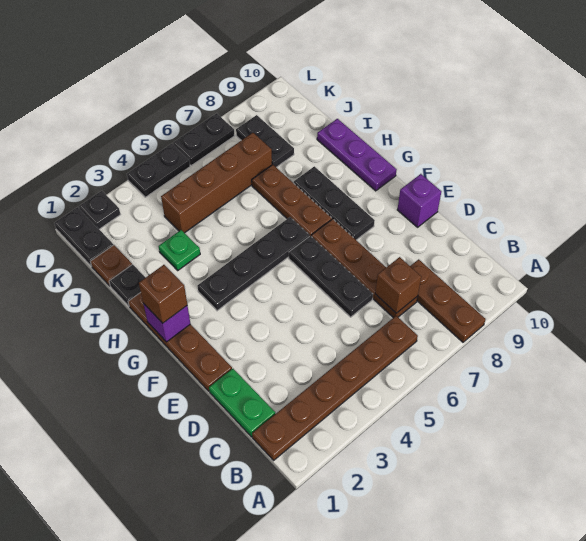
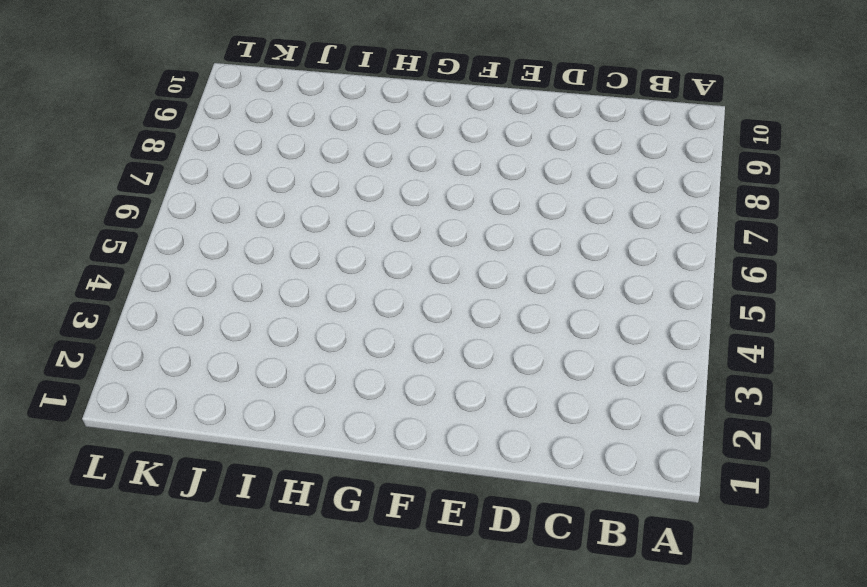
none -> brown plate A8:C8 level 1
none -> brown plate B1:B6 level 1
none -> green plate C1:D1 level 1

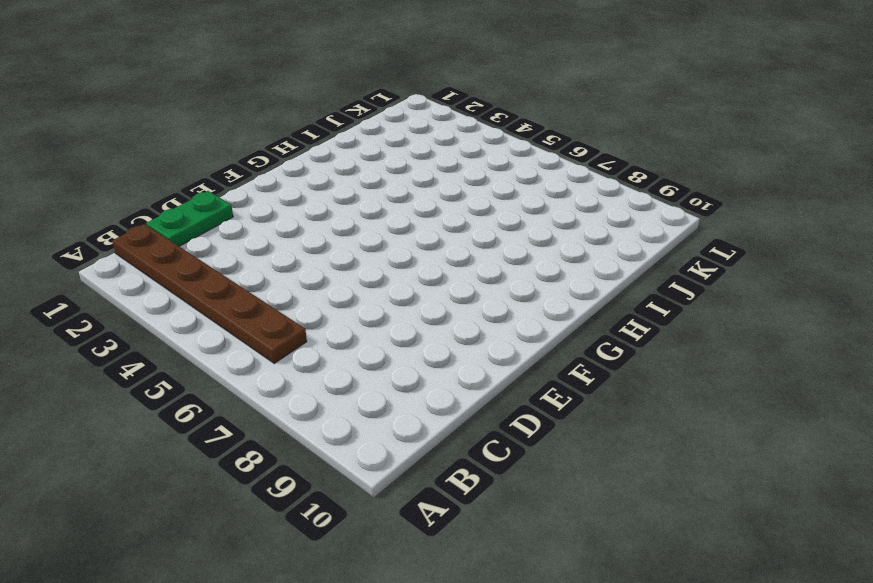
none -> brown plate A8:C8 level 1
none -> brown plate C7:F7 level 1
none -> black plate D6:F6 level 1

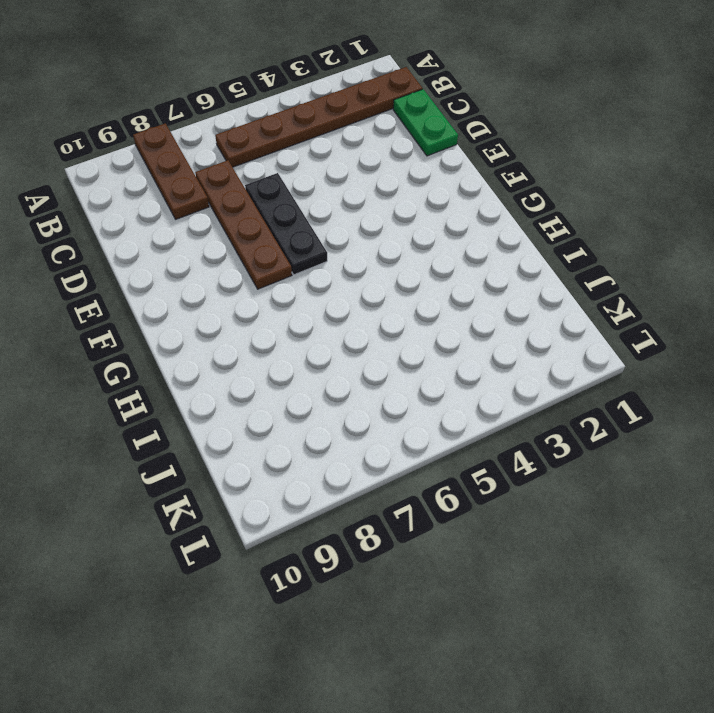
none -> brown plate E1:H1 level 1
none -> purple brick E10 level 1
none -> black plate F8:H8 level 1

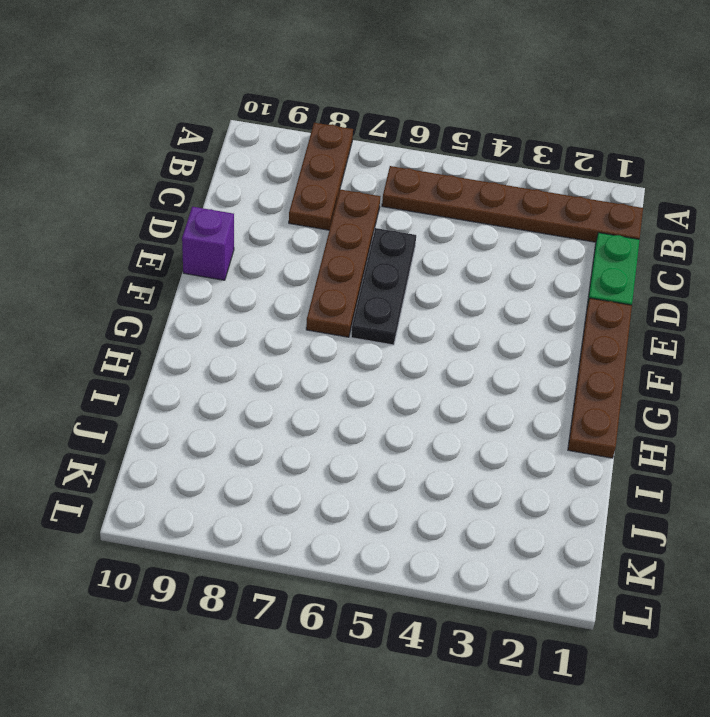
none -> black plate F8:H8 level 1
none -> black plate G3:G6 level 1
none -> brown plate G7:I7 level 1

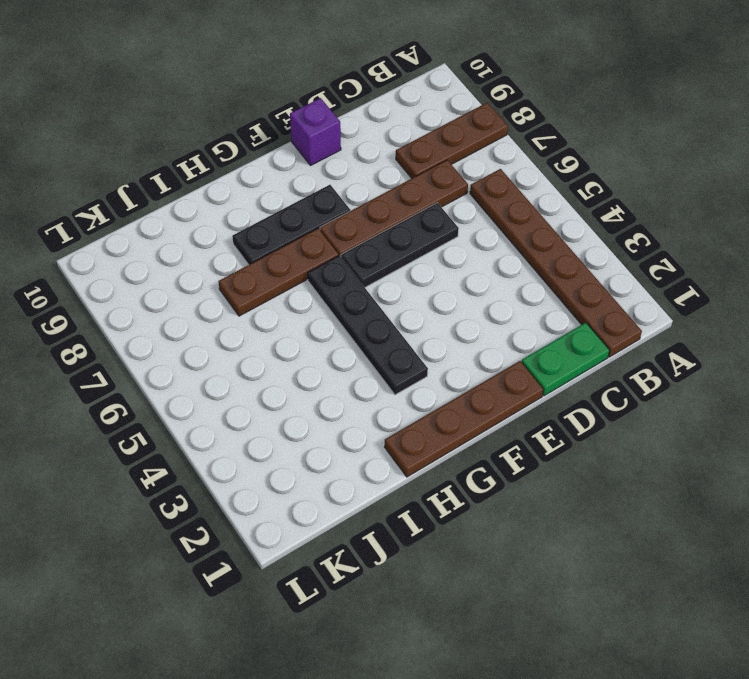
none -> purple plate G10:I10 level 1
none -> black plate I1 level 1
none -> green plate I3 level 1

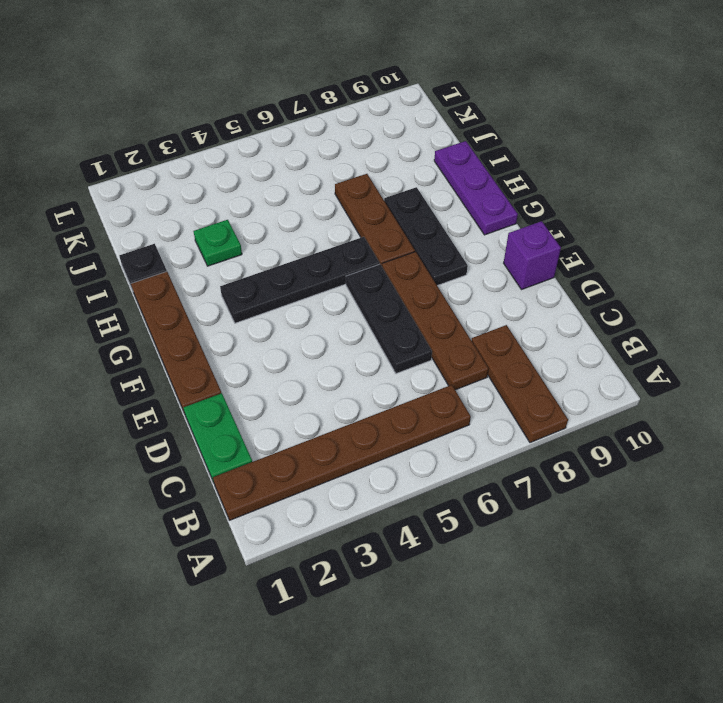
none -> brown plate J1 level 1
none -> brown brick J4:J7 level 1
none -> black plate J8:K8 level 1

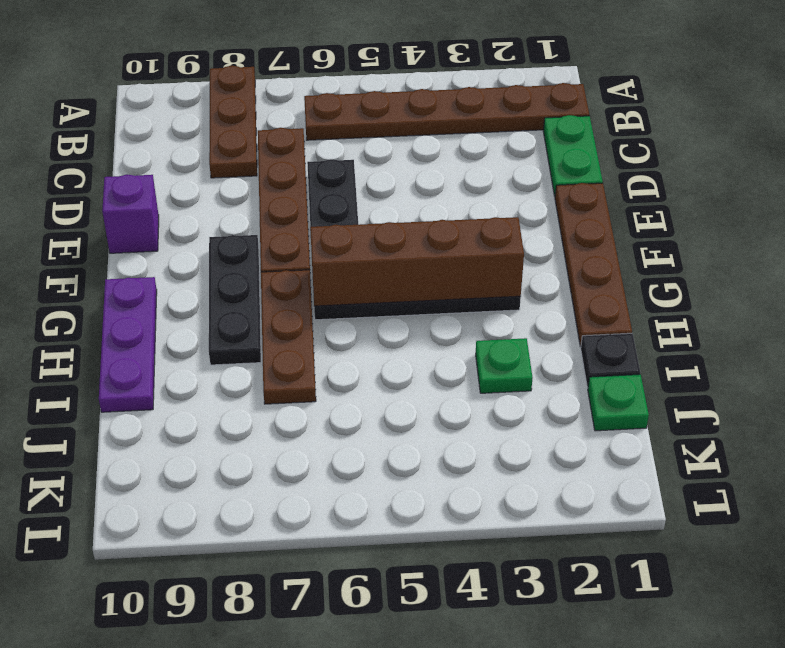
brown brick G3:G6 level 2 -> brown brick J4:J7 level 1
green plate J1 level 1 -> brown plate J1 level 1
none -> black plate J8:K8 level 1
none -> black plate K1:L1 level 1
none -> black plate L2 level 1

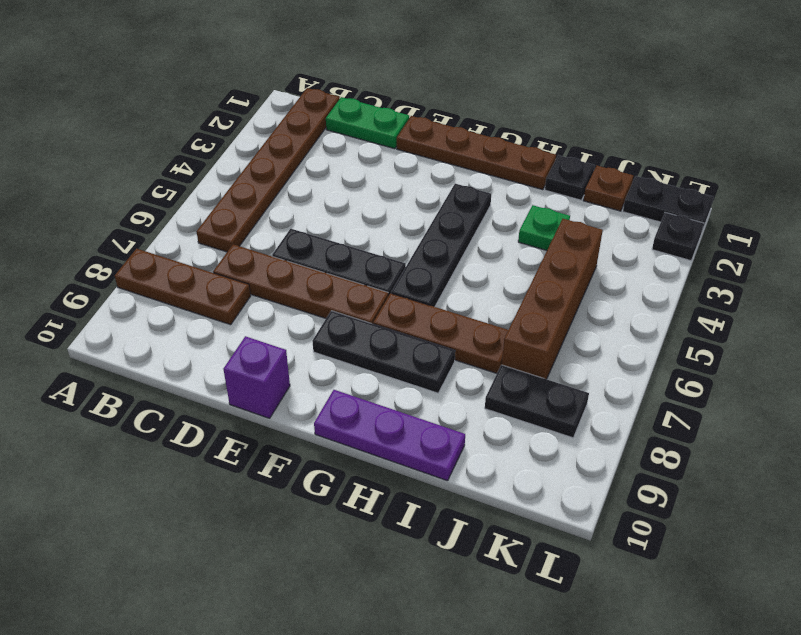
none -> black plate L4:L5 level 1
none -> black plate L6:L7 level 1
none -> brown brick C7 level 2

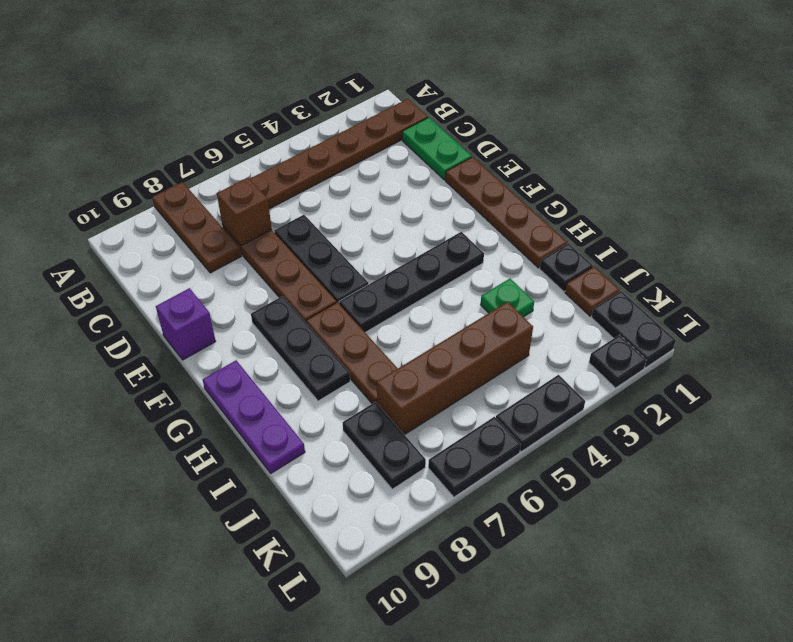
none -> purple brick G1 level 2
none -> brown brick G1 level 3

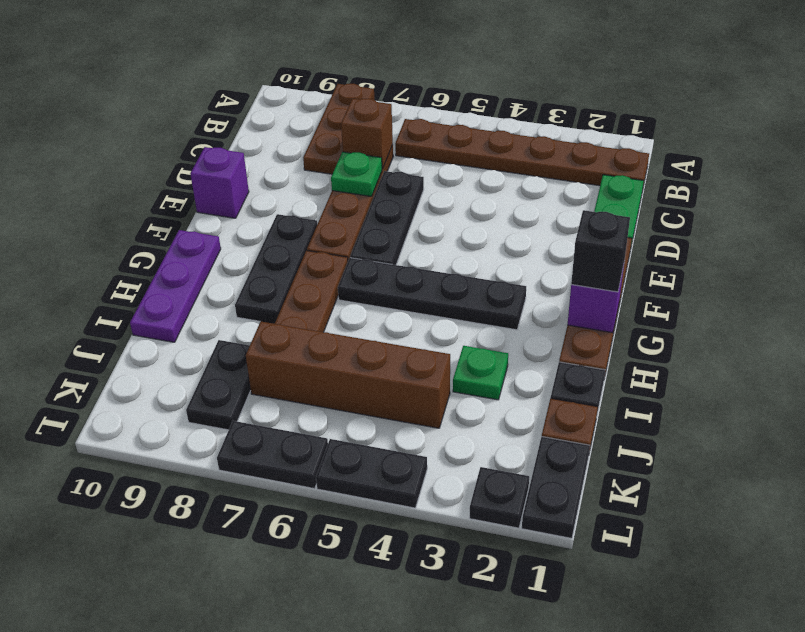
green plate D7 level 2 -> none
black brick G1 level 3 -> brown brick G1 level 3

